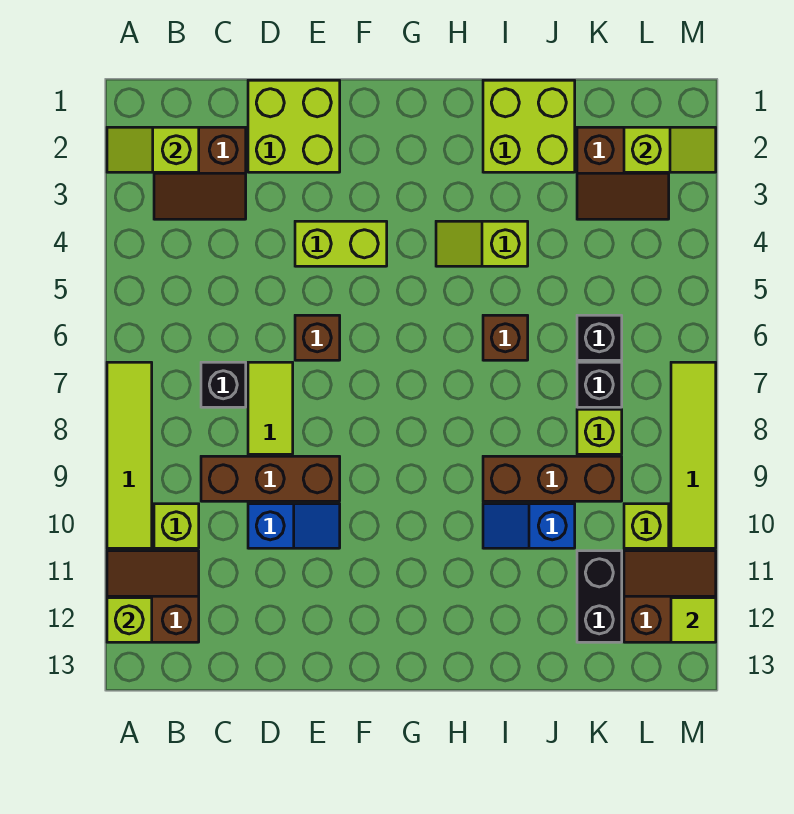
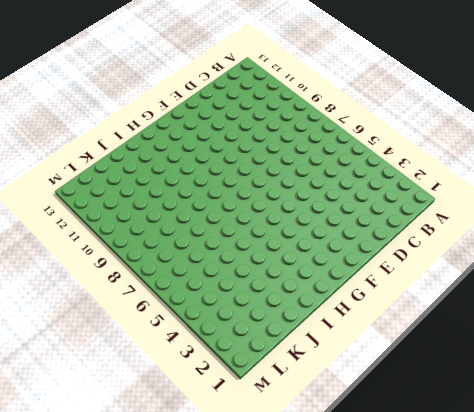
none -> lime tile A7:A10 level 1
none -> brown slope A11:B12 level 1 top 12
none -> brown slope B2:C3 level 1 top 2

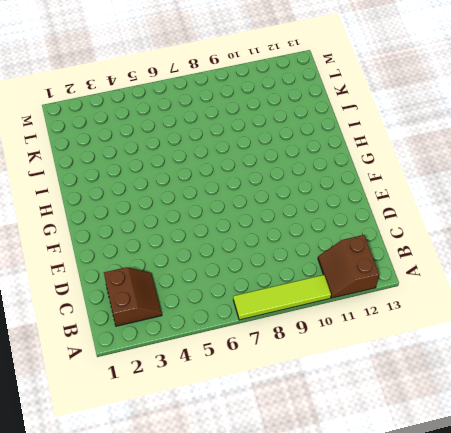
none -> lime brick B10 level 1
none -> black brick C7 level 1
none -> brown brick C9:E9 level 1

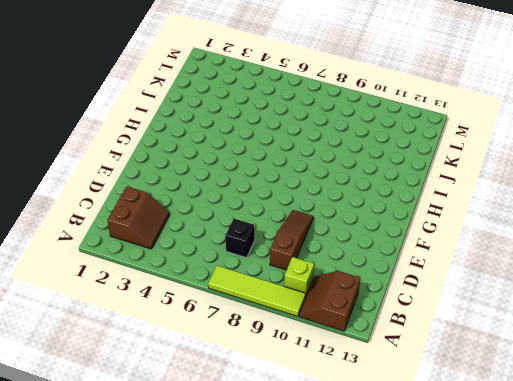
brown slope C9:E9 level 1 top C -> brown brick C9:E9 level 1
none -> lime brick D1:E2 level 1
none -> lime tile D7:D8 level 1
none -> blue slope D10:E10 level 1 top D

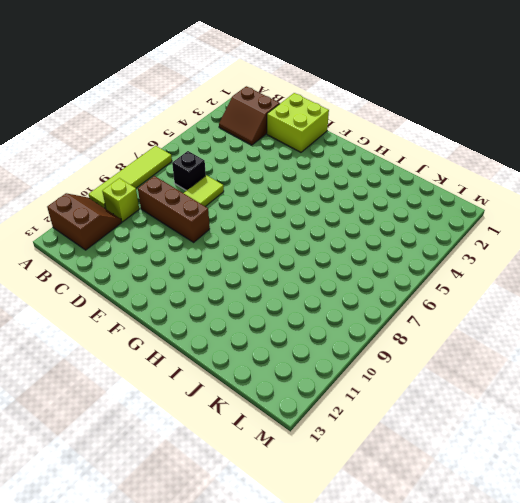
none -> blue slope D10:E10 level 1 top D
none -> lime brick E4:F4 level 1
none -> brown brick E6 level 1

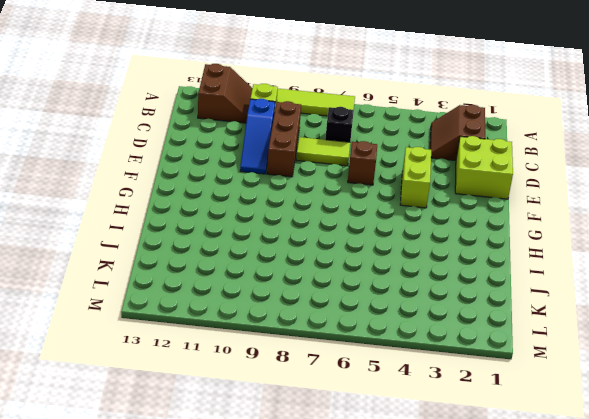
blue slope C10:E10 level 1 top C -> blue slope D10:E10 level 1 top D
none -> lime slope H4:I4 level 1 top I
none -> lime brick I1:J2 level 1
none -> brown brick I6 level 1

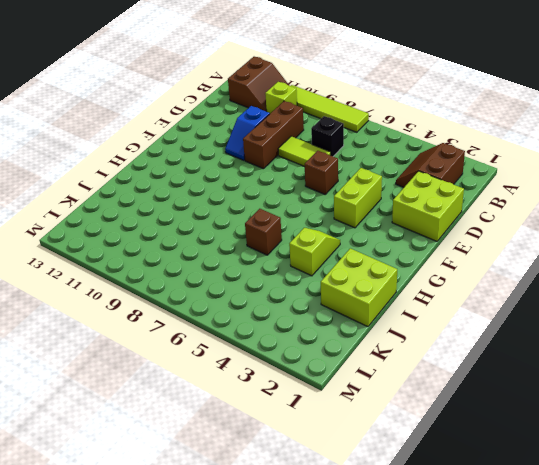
none -> brown brick I9:K9 level 1
none -> blue slope I10:J10 level 1 top J
none -> brown slope K2:L3 level 1 top 2

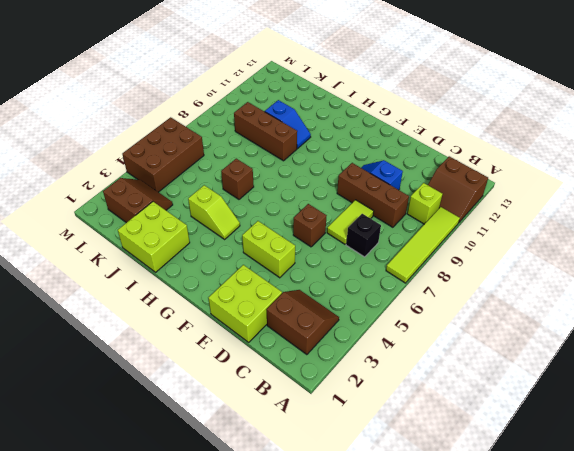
brown brick L4:M6 level 1 -> none
none -> black brick K6 level 1
none -> black brick K7 level 1
none -> lime brick K8 level 1

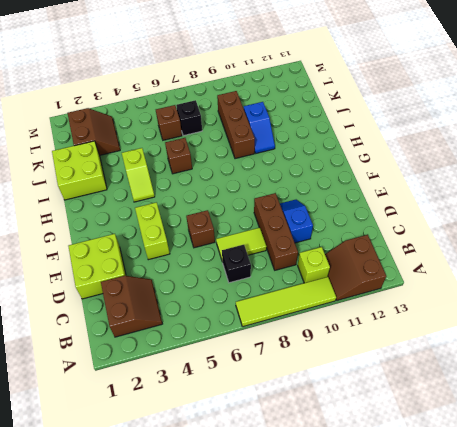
brown brick K6 level 1 -> black brick K6 level 1
none -> lime brick K8 level 1
none -> black brick K11:K12 level 1
none -> lime brick L10 level 1

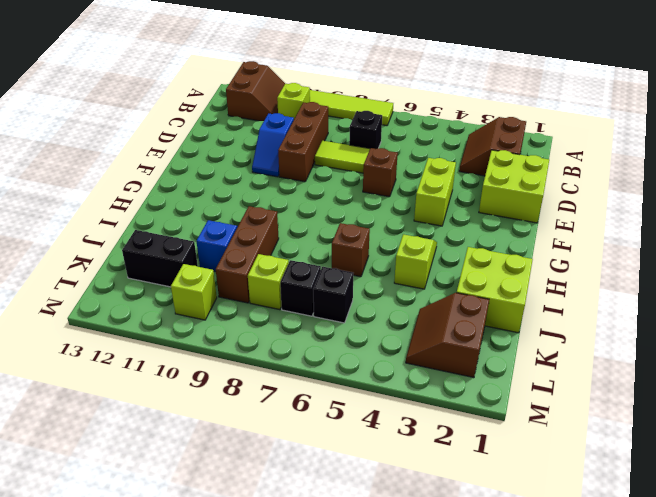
none -> brown slope L11:M12 level 1 top 12
none -> lime tile M7:M10 level 1
none -> lime slope A2:B2 level 2 top B

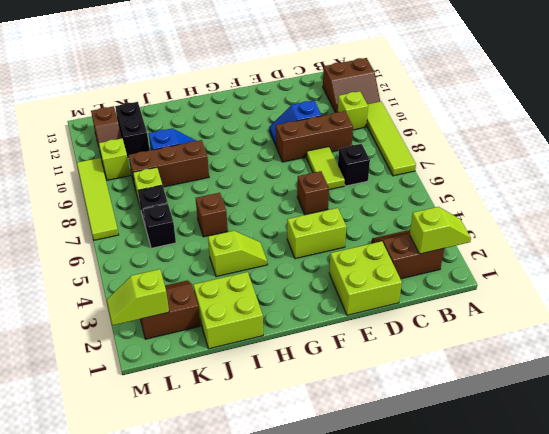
brown slope L11:L12 level 1 top 12 -> brown slope L11:M12 level 1 top 12
none -> lime brick A12 level 2
none -> lime tile M12 level 2

